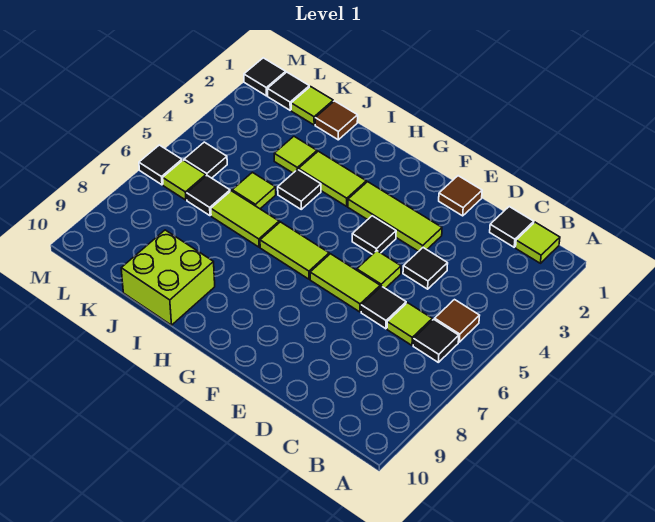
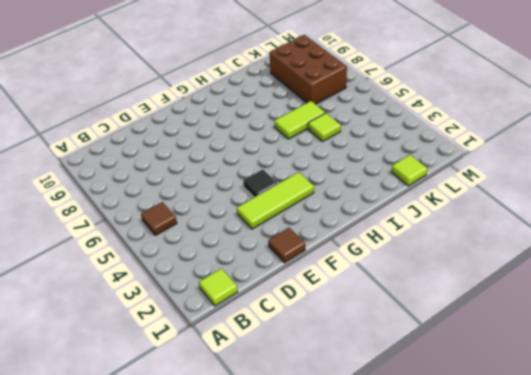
brown brick K7:L9 level 1 -> none
none -> black tile B6 level 1
none -> black tile C1 level 1
none -> lime tile C6 level 1

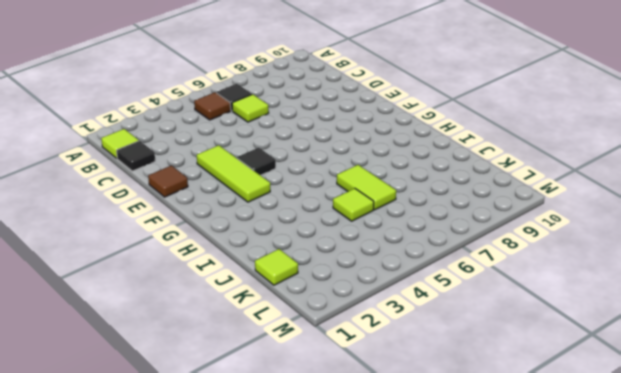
none -> black tile D4 level 1
none -> black tile D6 level 1
none -> lime tile E5 level 1

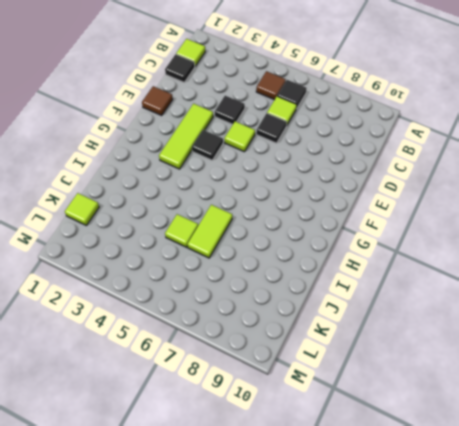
none -> lime tile E6:F6 level 1
none -> lime tile G6:H6 level 1
none -> lime tile H3:I3 level 1

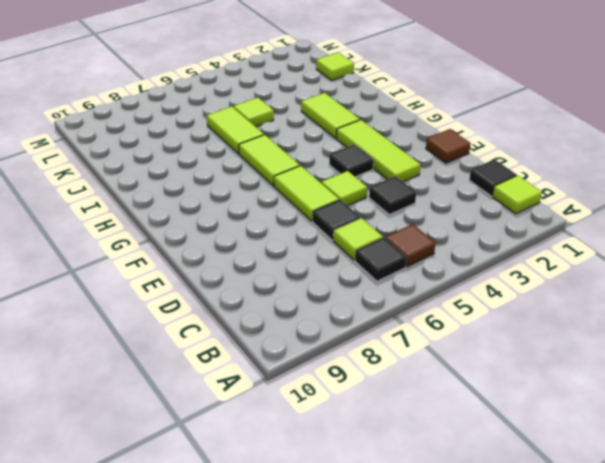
none -> black tile I4 level 1
none -> lime brick I9:J10 level 1
none -> brown tile J1 level 1

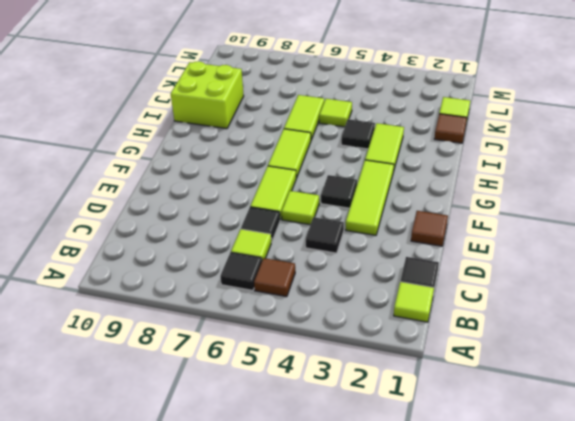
none -> lime tile J3 level 1
none -> black tile K6 level 1
none -> black tile L1 level 1

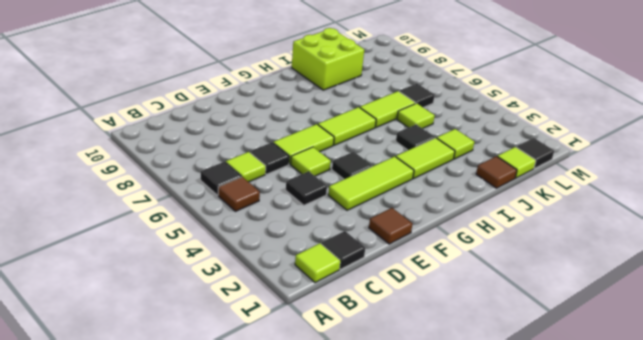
none -> black tile L5 level 1
none -> lime tile L6 level 1
none -> black tile M1 level 1

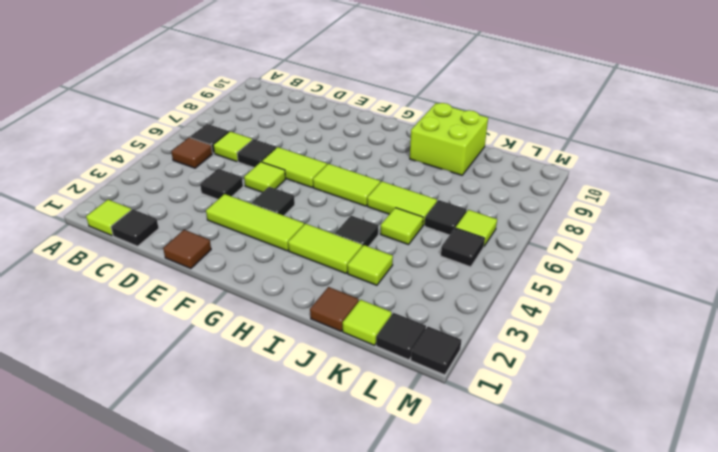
none -> black tile M6 level 1

